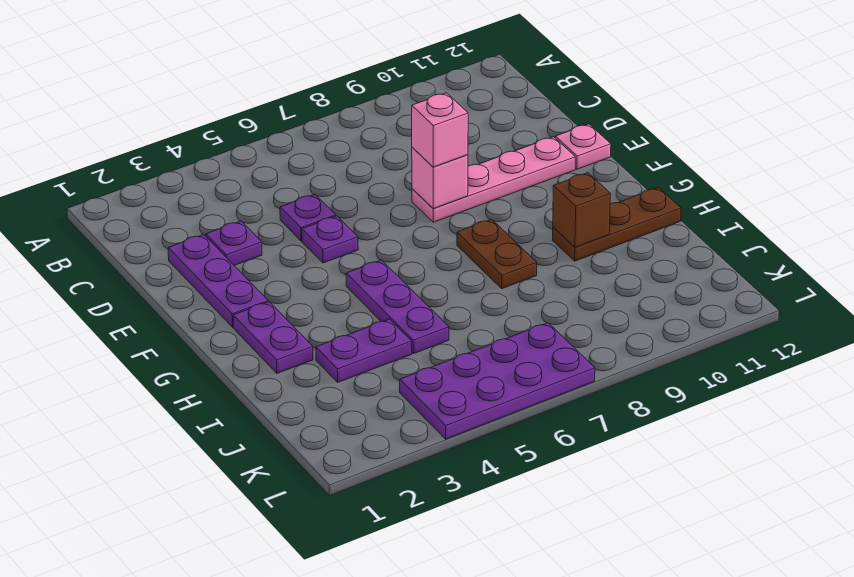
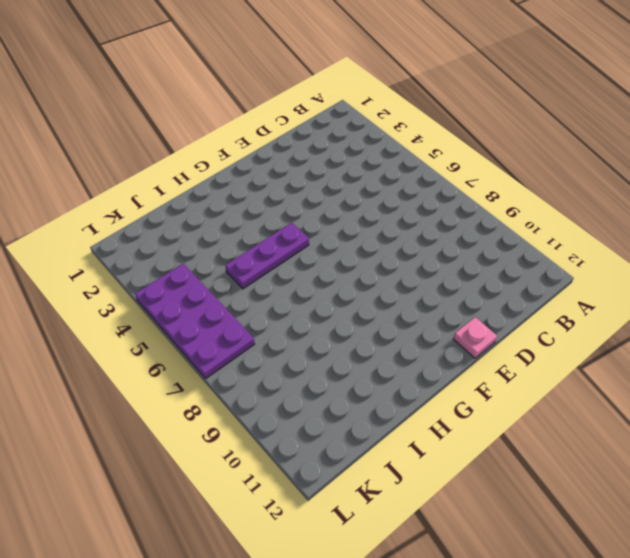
none -> purple plate D2:F2 level 1
none -> purple plate D3 level 1
none -> purple plate D5 level 1

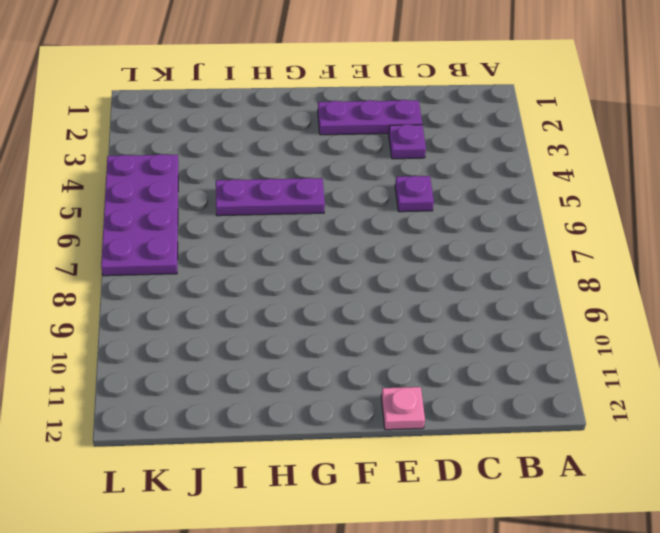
none -> purple plate E5 level 1
none -> pink plate E8:E11 level 1
none -> purple plate G2:H2 level 1

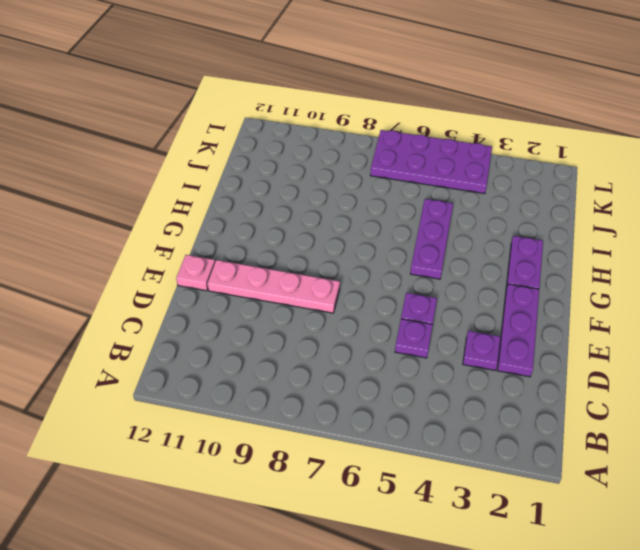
none -> brown plate G8:H8 level 1
none -> brown plate H10:H12 level 1
none -> purple plate I3:I4 level 1

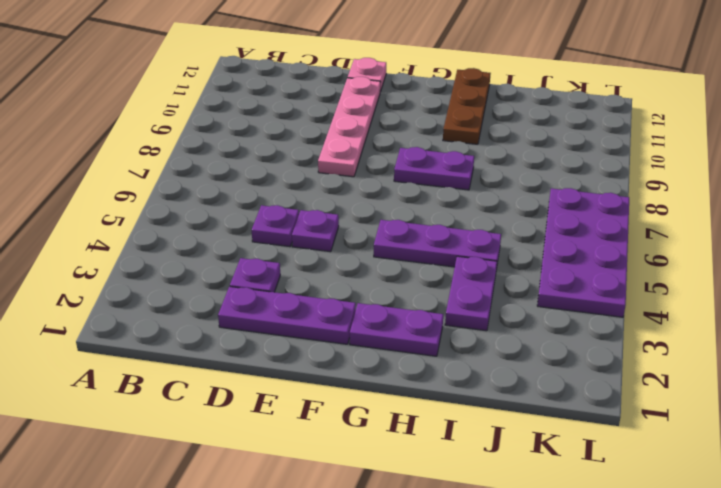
purple plate G8:H8 level 1 -> brown plate G8:H8 level 1
none -> pink brick E8 level 2
none -> brown brick H10 level 2
none -> pink brick E8 level 3

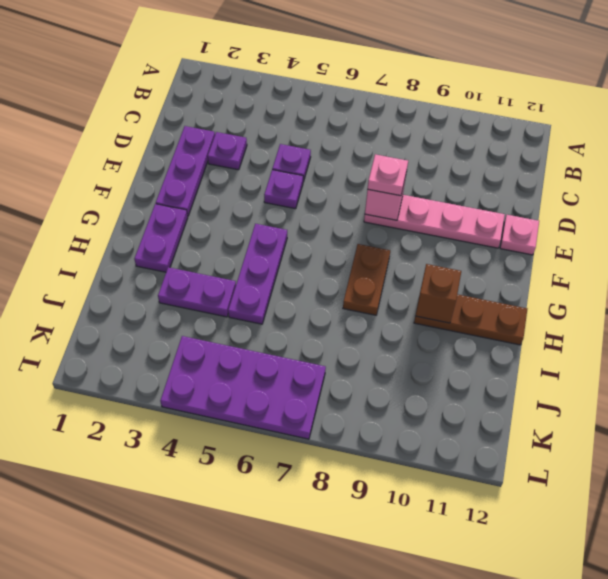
pink plate E8 level 3 -> pink brick E8 level 3

